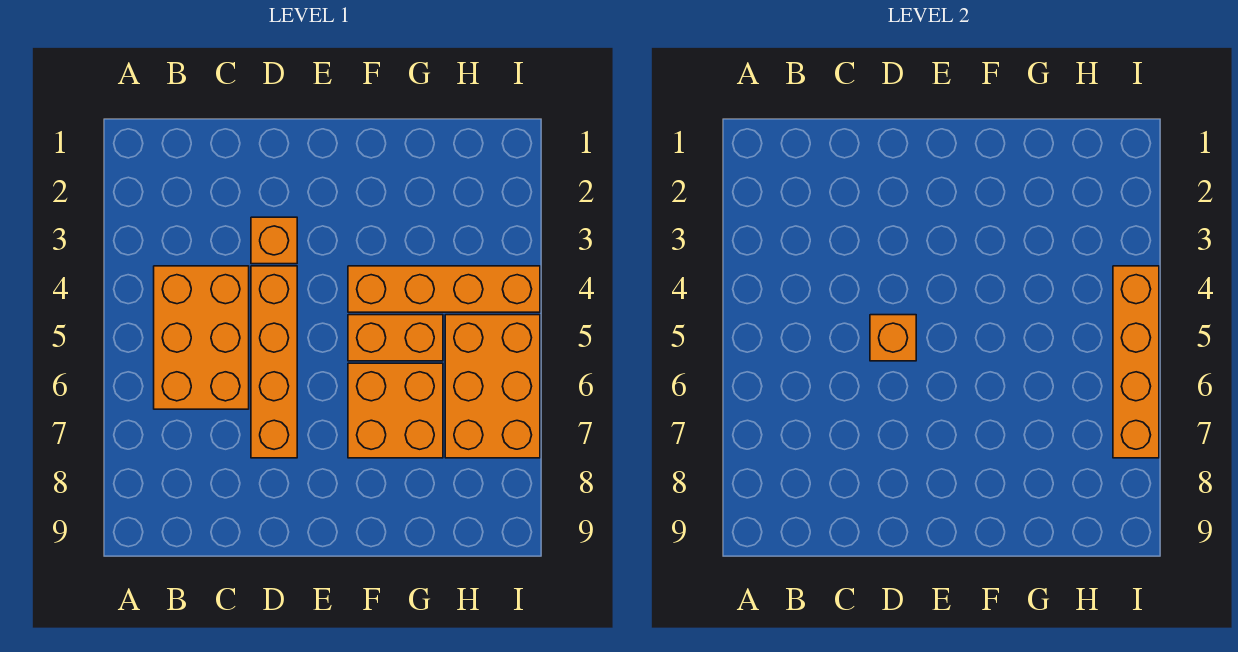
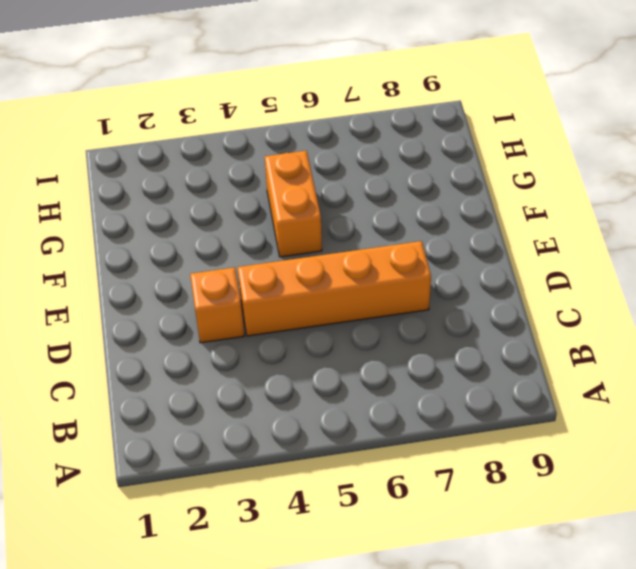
none -> orange brick B4:C6 level 1
none -> orange brick F4:I4 level 1

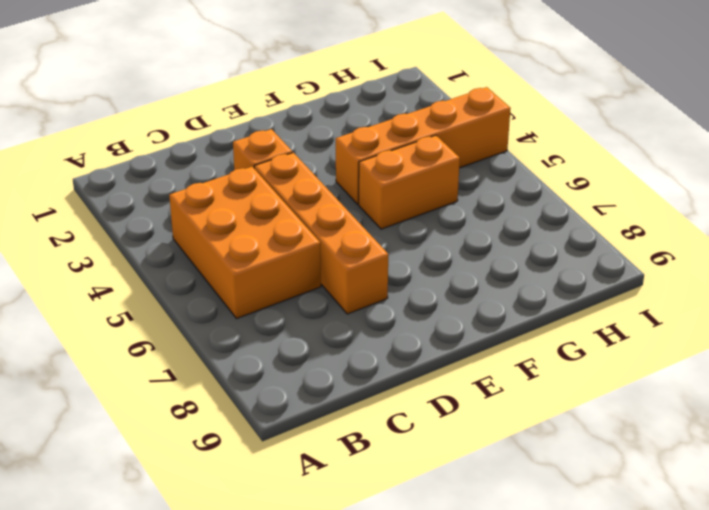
none -> orange brick F6:G7 level 1
none -> orange brick H5:I7 level 1

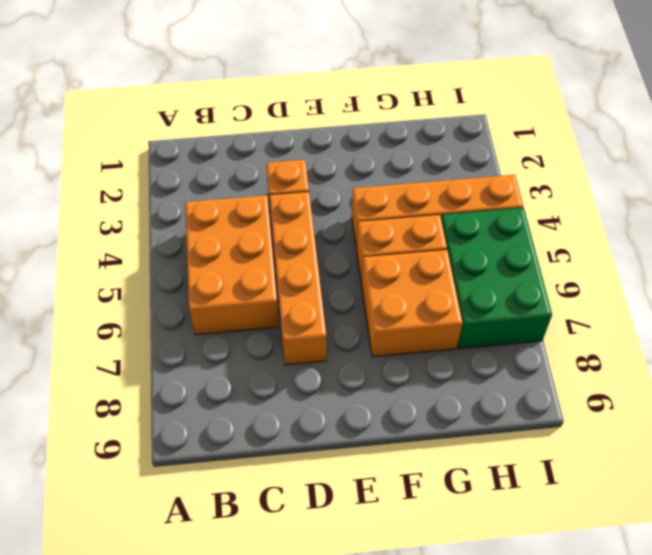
green brick H5:I7 level 1 -> orange brick H5:I7 level 1
none -> orange brick D5 level 2
none -> orange brick I4:I7 level 2

